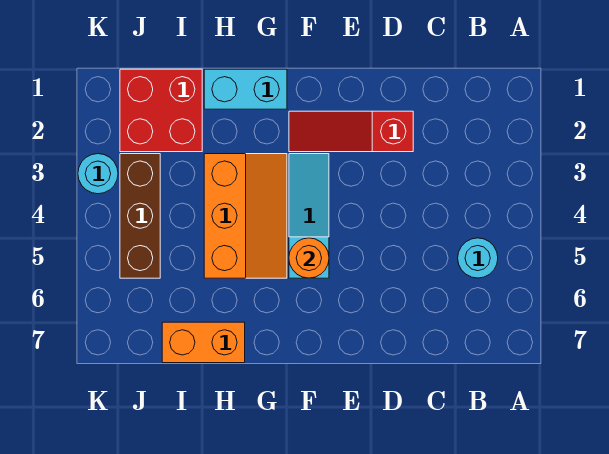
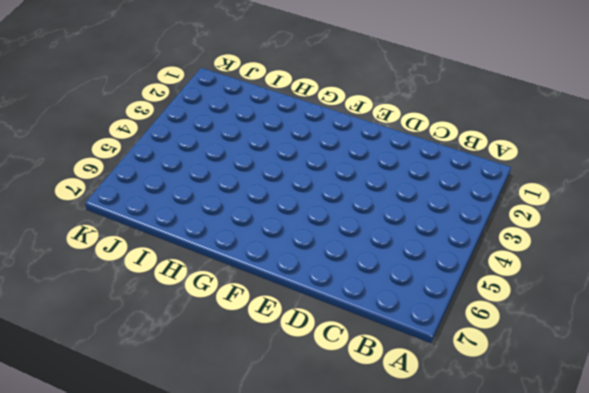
none -> cyan round brick B5 level 1
none -> red slope D2:F2 level 1 top D

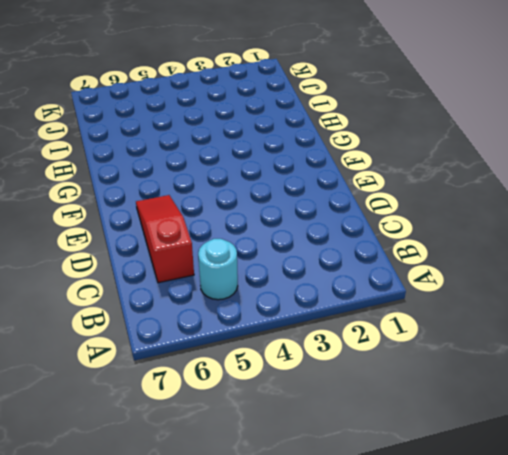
red slope C6:E6 level 1 top C -> red slope D2:F2 level 1 top D
none -> cyan slope F3:F5 level 1 top 5
none -> cyan brick G1:H1 level 1

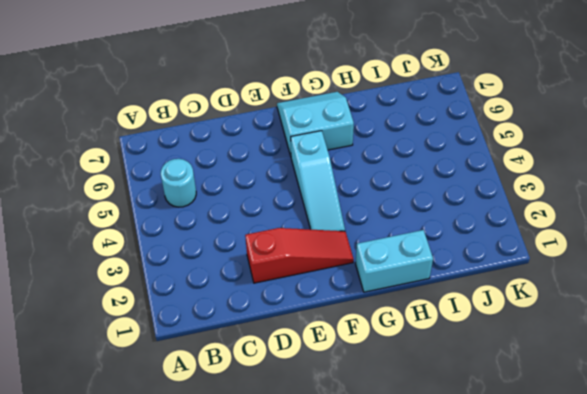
cyan slope F6:G7 level 1 top 6 -> none
none -> orange slope G3:H5 level 1 top H
none -> orange brick H7:I7 level 1

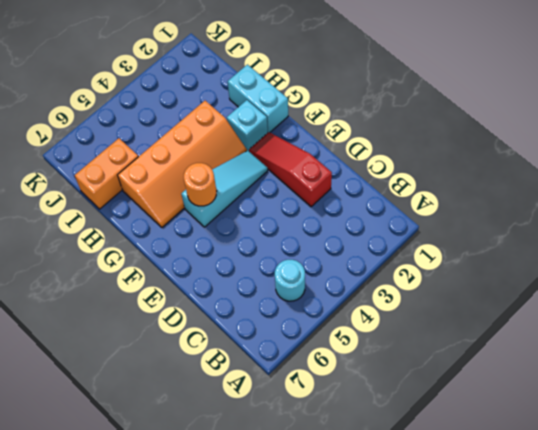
cyan brick G2 level 1 -> none
orange slope G3:H6 level 1 top H -> orange slope G3:H5 level 1 top H
orange brick I6:I7 level 1 -> orange brick H7:I7 level 1
none -> red brick I1:J2 level 1
none -> brown brick J3:J5 level 1

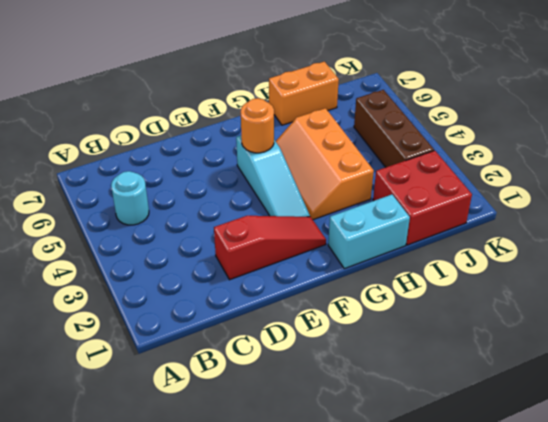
none -> cyan round brick K3 level 1

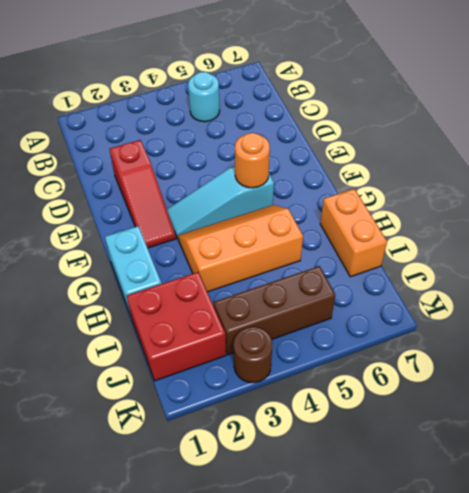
brown round brick K3 level 1 -> cyan round brick K3 level 1

